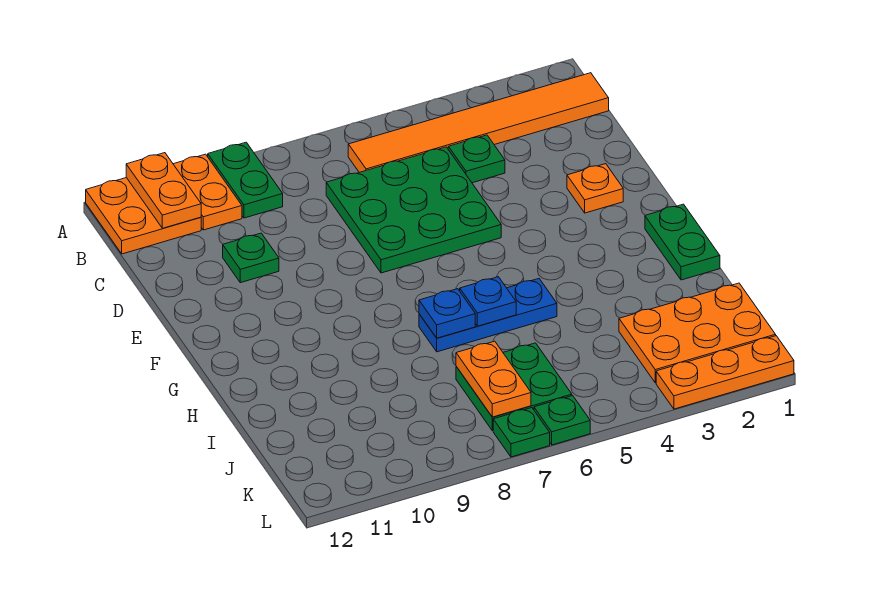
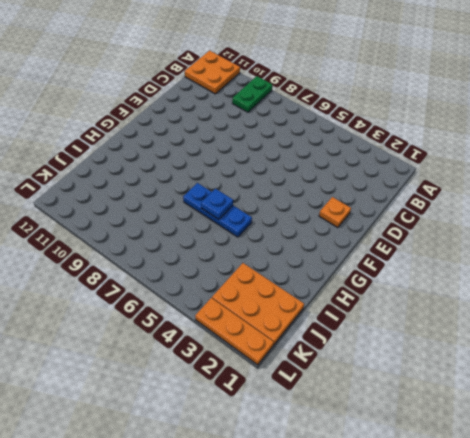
none -> orange plate A10:B10 level 1
none -> orange tile B1:B6 level 1
none -> green plate C4 level 1

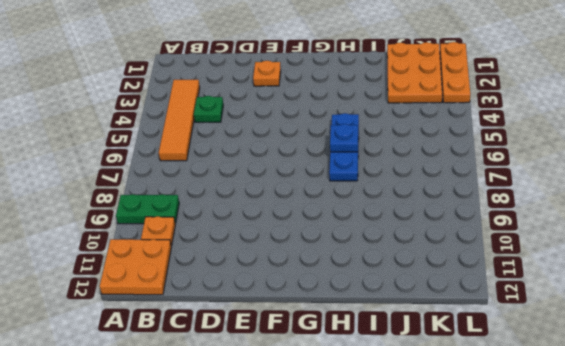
orange tile B3:B6 level 1 -> orange tile B1:B6 level 1
orange plate B10 level 1 -> orange plate A10:B10 level 1
none -> green plate C5:E7 level 1
none -> green plate D10 level 1
none -> green plate G1:H1 level 1

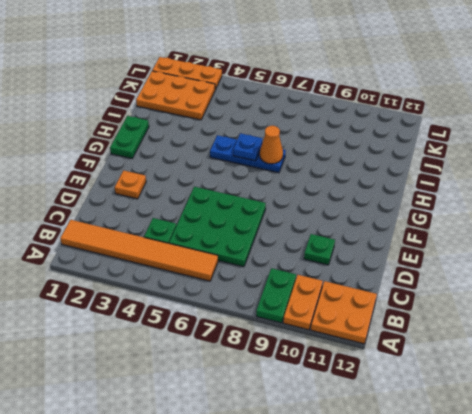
orange cone H7 level 2 -> blue plate H7 level 2
none -> green plate J6:K7 level 1
none -> green plate L6 level 1
none -> green plate L7 level 1

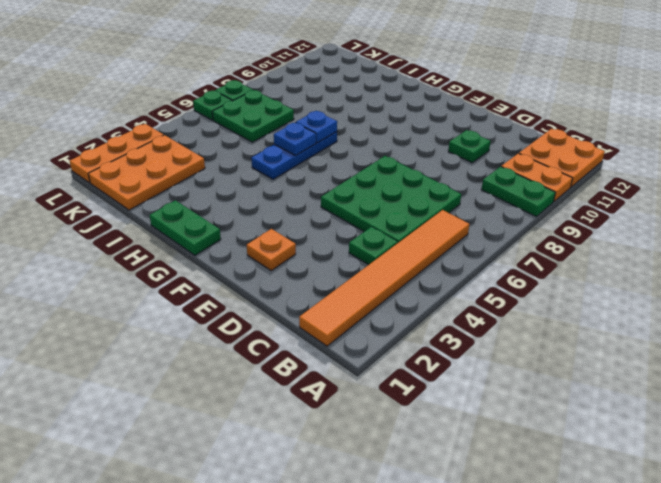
none -> orange plate A11:B11 level 2
none -> orange plate J7:K7 level 2

